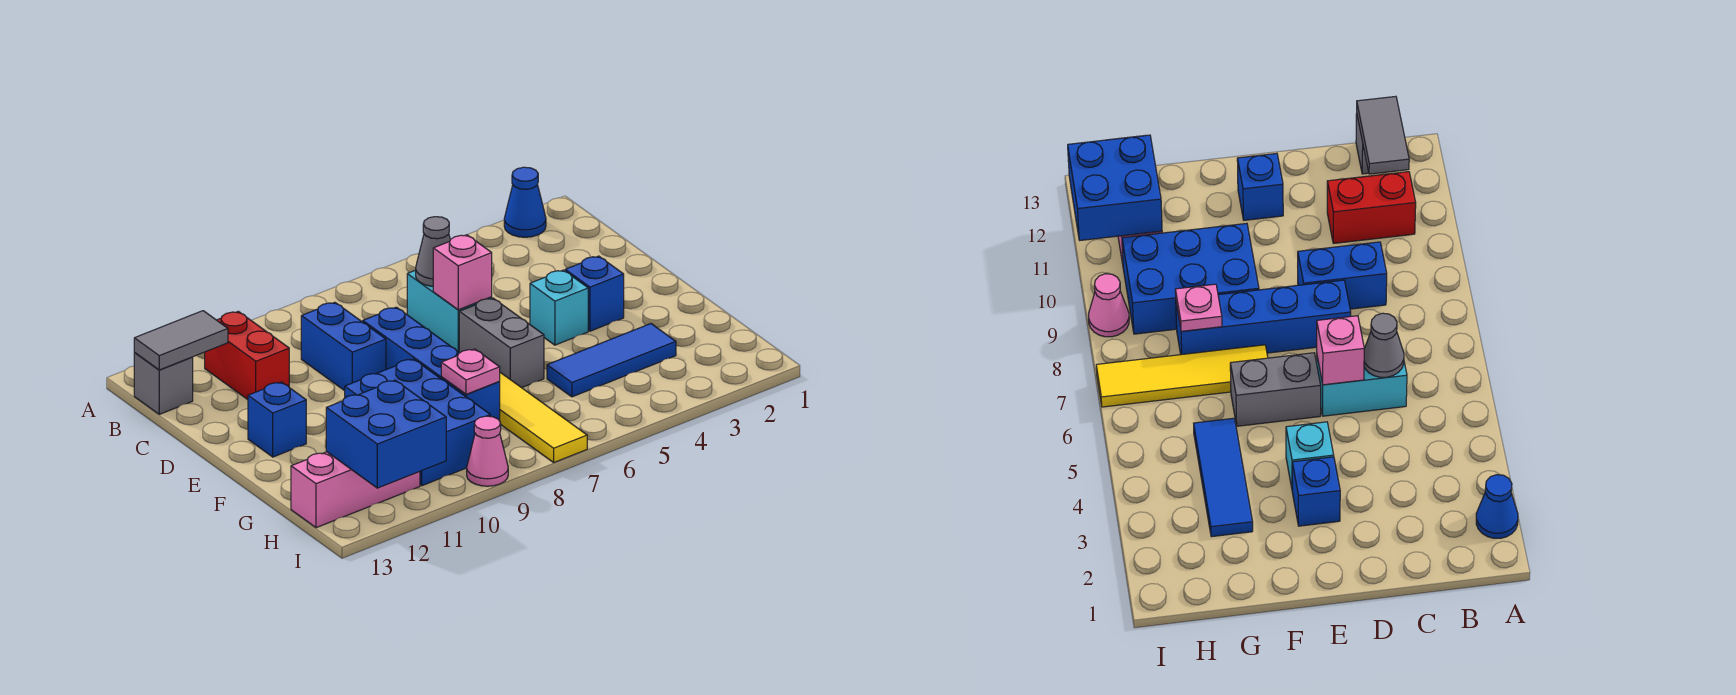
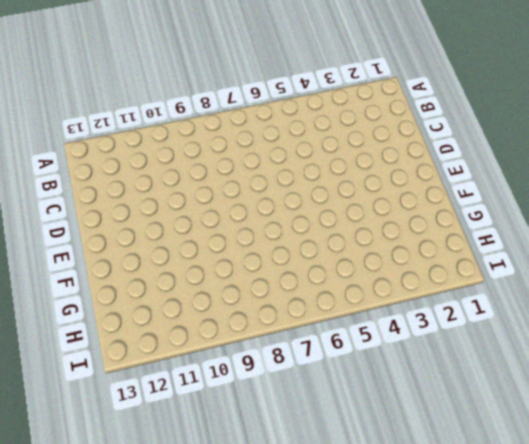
none -> blue cone A2 level 1
none -> red brick B11:C11 level 1
none -> grey brick B13 level 1

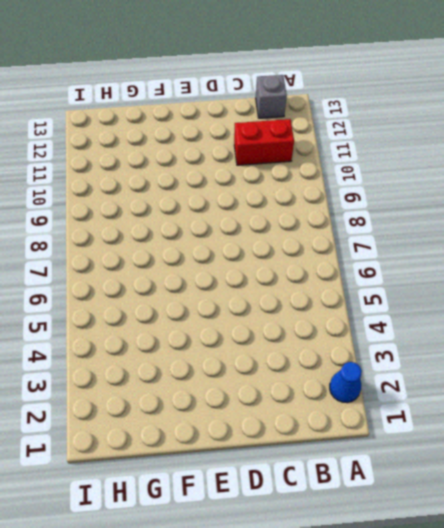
none -> cyan brick C6:D6 level 1
none -> blue brick C9:D9 level 1
none -> blue brick D8:G8 level 1

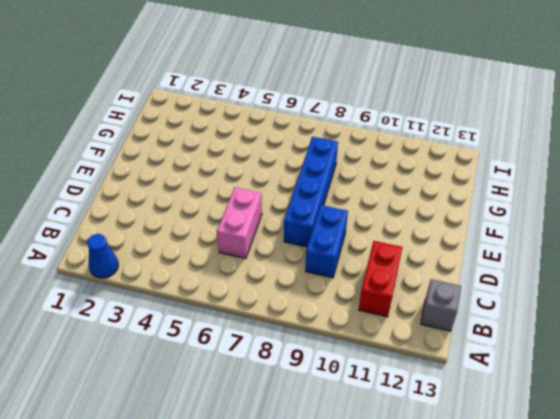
pink brick C6:D6 level 1 -> cyan brick C6:D6 level 1
none -> blue brick E3 level 1
none -> cyan brick E4 level 1
none -> grey brick E6:F6 level 1

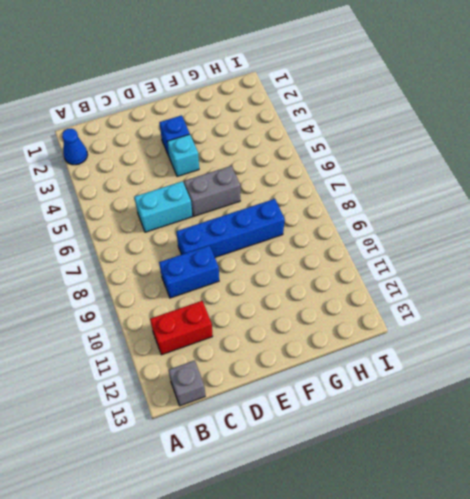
none -> blue brick E12 level 1
none -> yellow tile F7:I7 level 1
none -> blue brick F9:H10 level 1

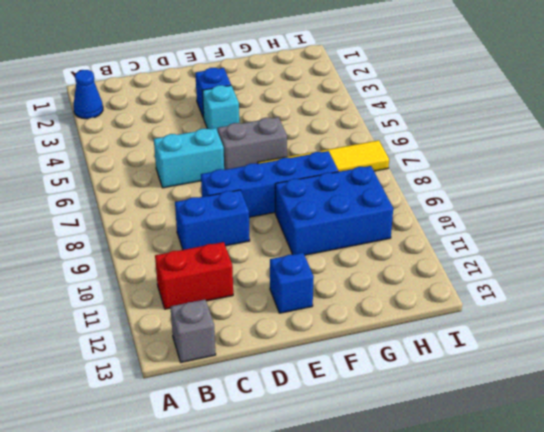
none -> blue tile G3:G5 level 1
none -> pink brick H11:H13 level 1
none -> pink cone I9 level 1

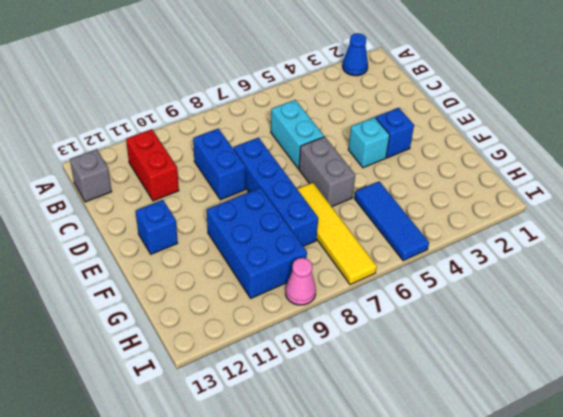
blue tile G5:I5 level 1 -> blue tile G3:G5 level 1
none -> pink brick H11:H13 level 1
none -> grey tile B12:B13 level 2
none -> grey cone C6 level 2

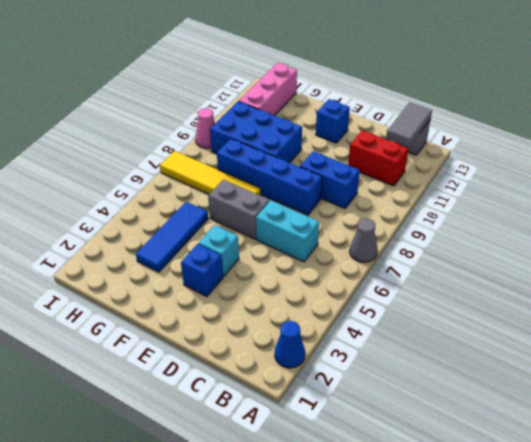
grey cone A7 level 1 -> grey cone C6 level 2
none -> pink brick D6 level 2
none -> pink plate G8 level 2
none -> blue brick H11:I12 level 2

